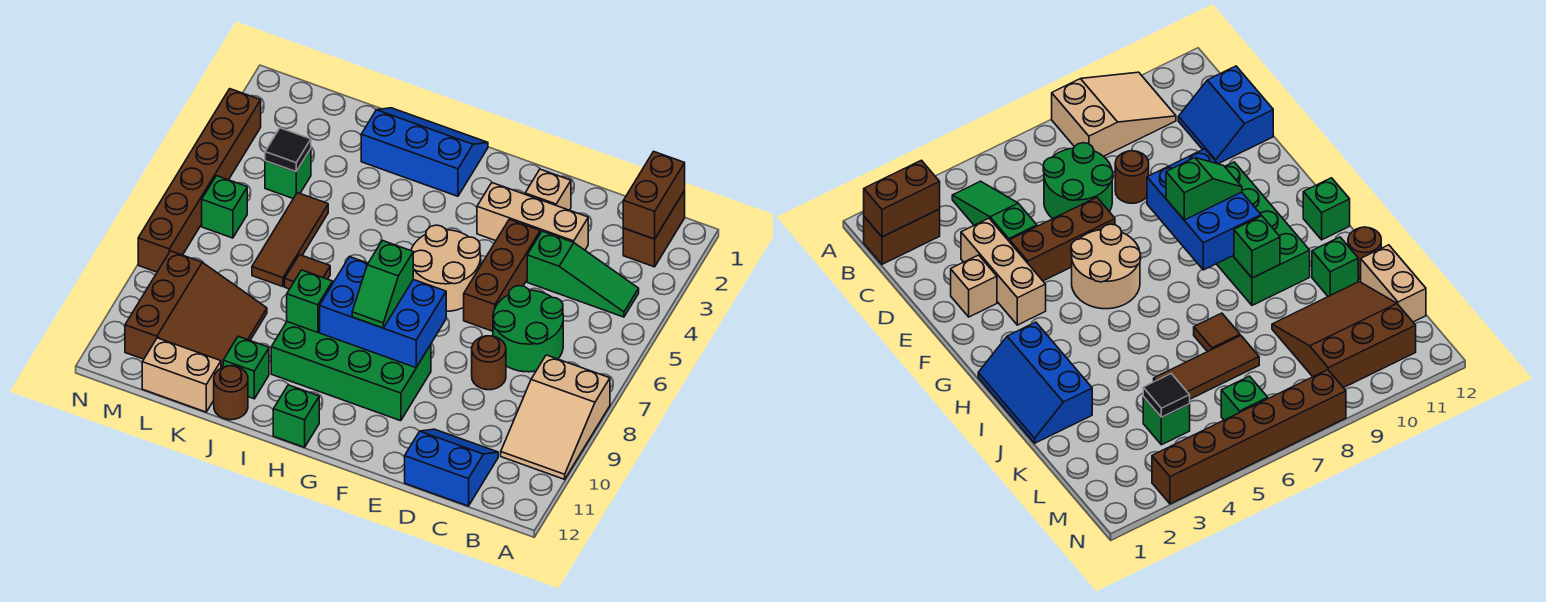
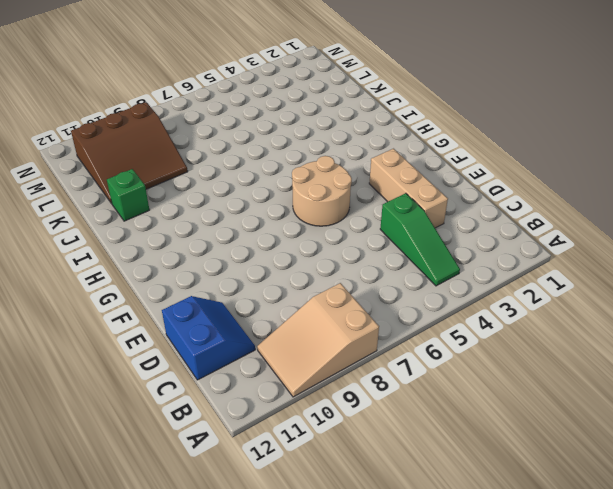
none -> brown brick B1:B2 level 1
none -> green round brick C6:D7 level 1
none -> brown round brick D8 level 1

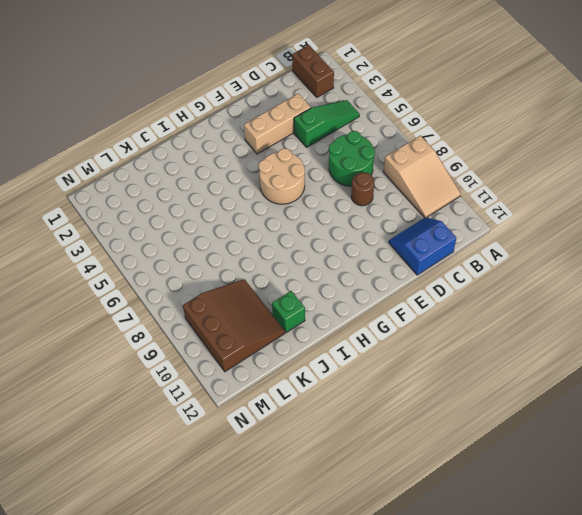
none -> tan brick E2 level 1
none -> brown brick E4:E6 level 1
none -> green brick F9:I10 level 1

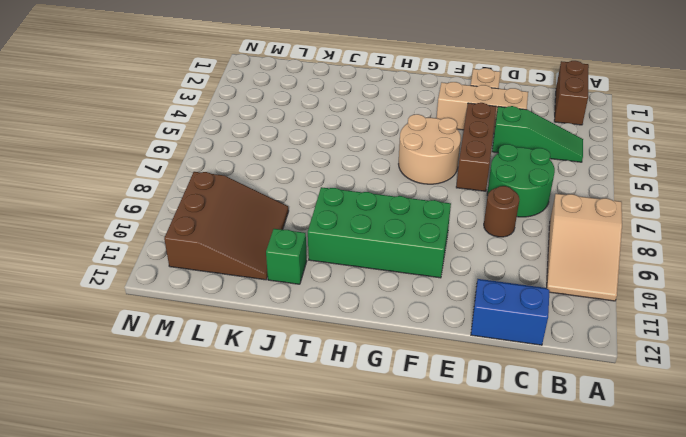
none -> blue slope H1:J2 level 1 top 2
none -> green brick H12 level 1
none -> brown tile J7 level 1

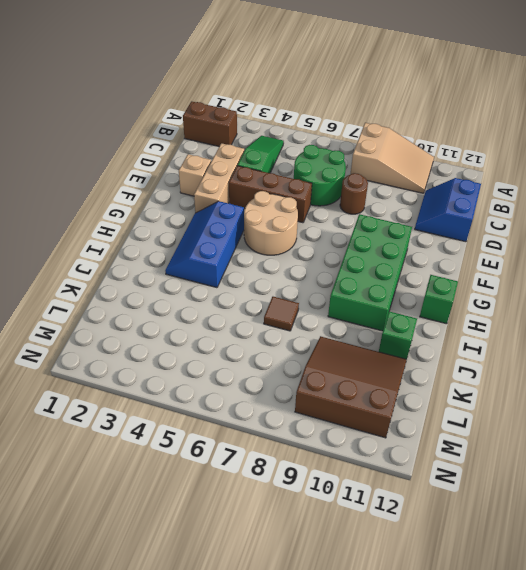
blue slope G3:I4 level 1 top 4 -> blue slope H1:J2 level 1 top 2
none -> brown round brick J12 level 1
none -> brown tile K5:K7 level 1
none -> tan brick K12:L12 level 1

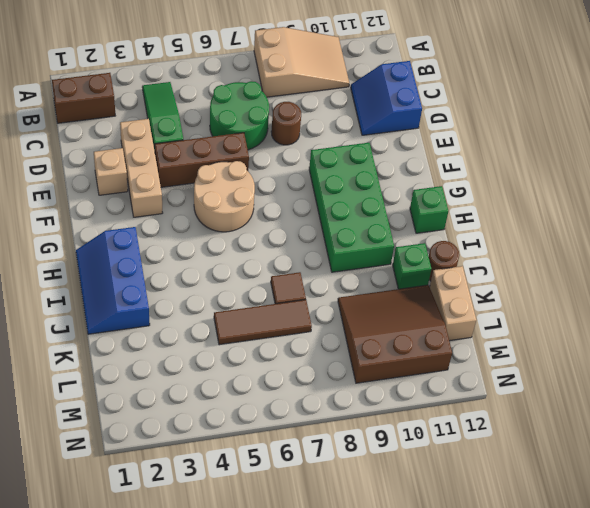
none -> green brick L4 level 1
none -> green brick M6 level 1
none -> brown brick N3:N8 level 1

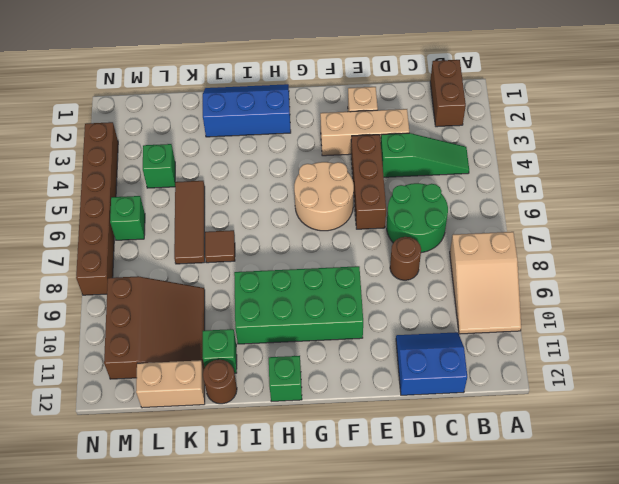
none -> brown brick B1:B2 level 2
none -> blue brick F8:H9 level 2
none -> green brick I9 level 2

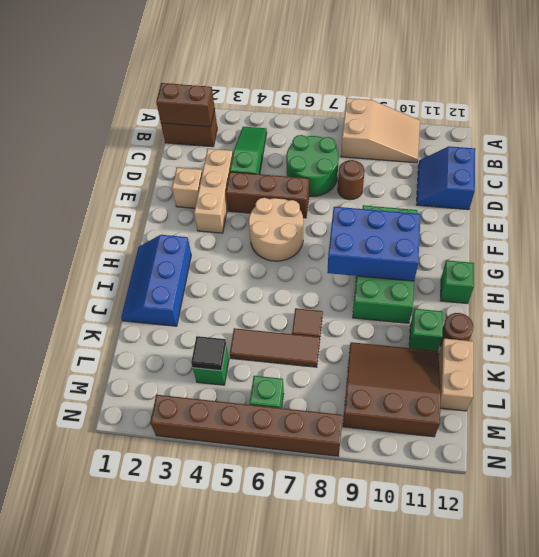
blue brick G8:H10 level 2 -> blue brick F8:H9 level 2
none -> green brick I9 level 2
none -> green slope G8:G9 level 3 top 8

